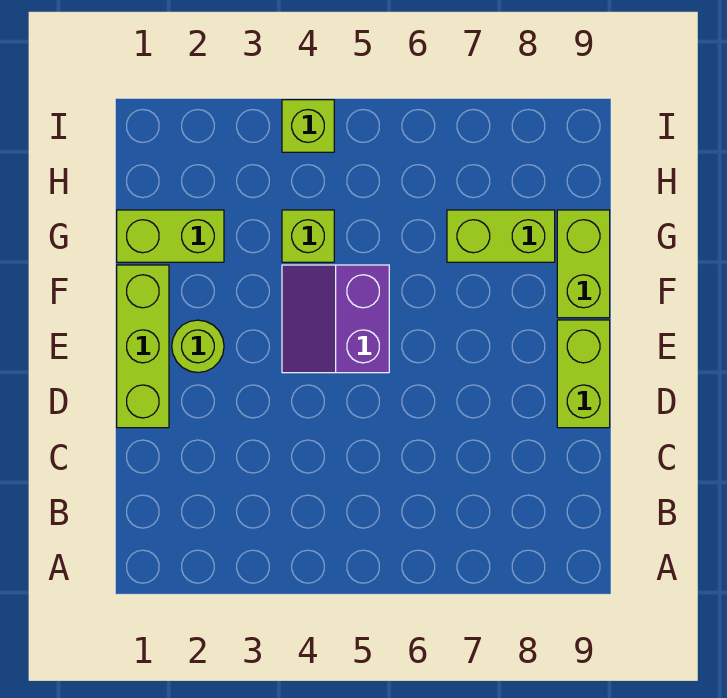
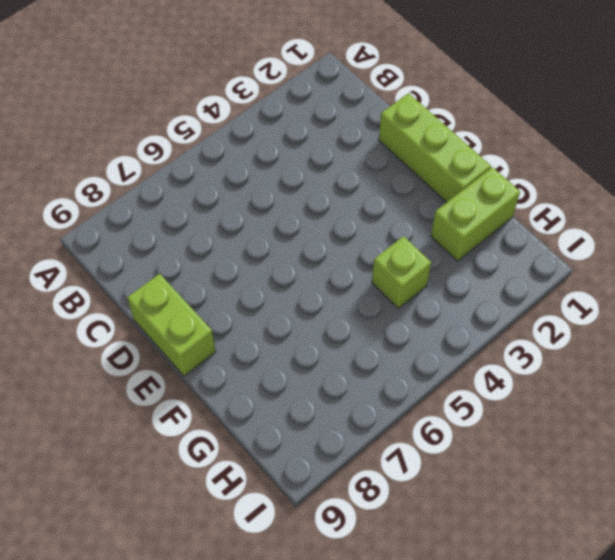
none -> lime round brick E2 level 1
none -> purple slope E4:F5 level 1 top 5

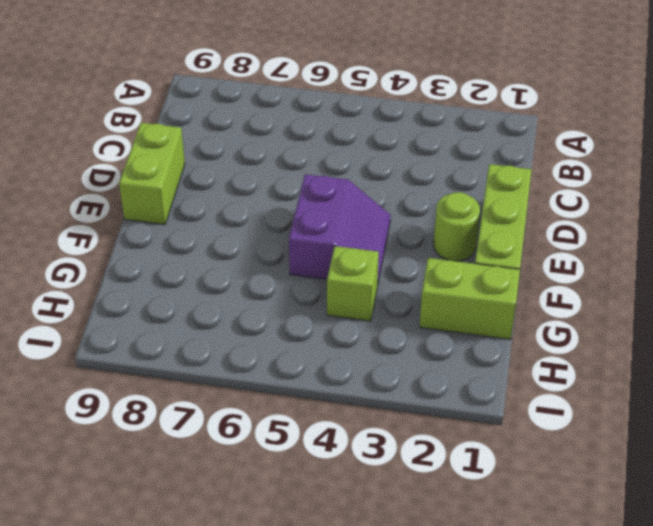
none -> lime brick F9:G9 level 1
none -> lime brick G7:G8 level 1

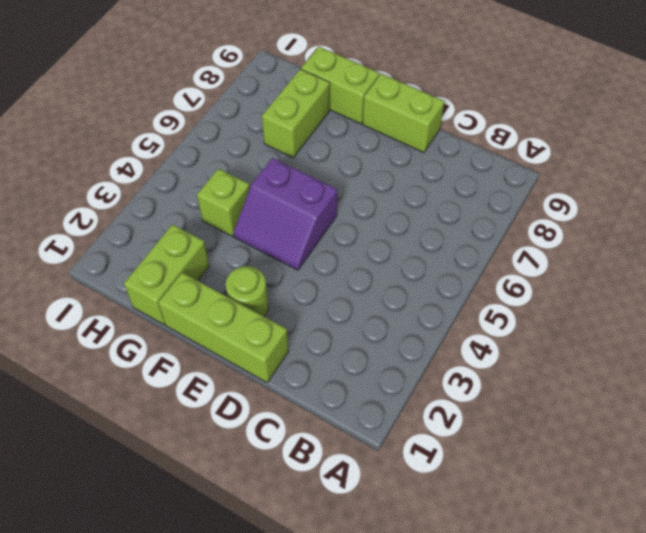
none -> lime brick I4 level 1

